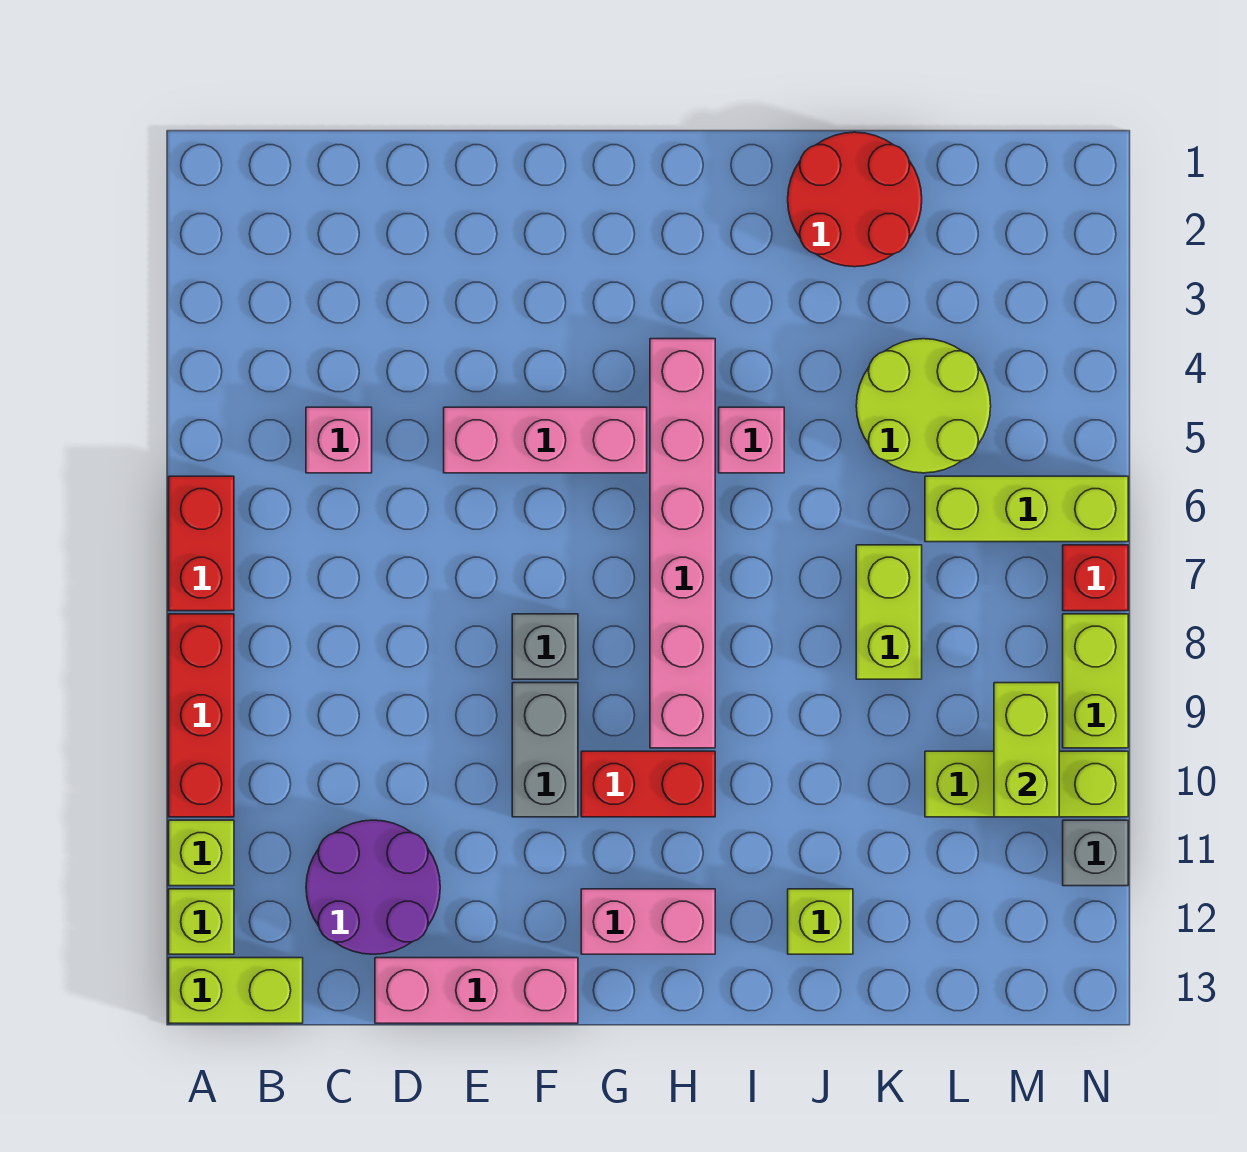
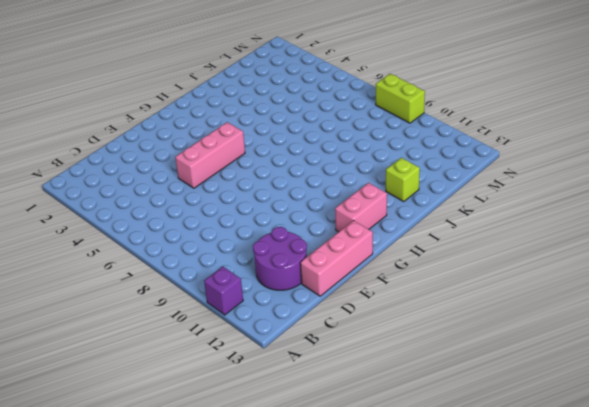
purple brick A11 level 1 -> lime brick A11 level 1
none -> red brick A6:A7 level 1
none -> red brick A8:A10 level 1
none -> lime brick A12 level 1

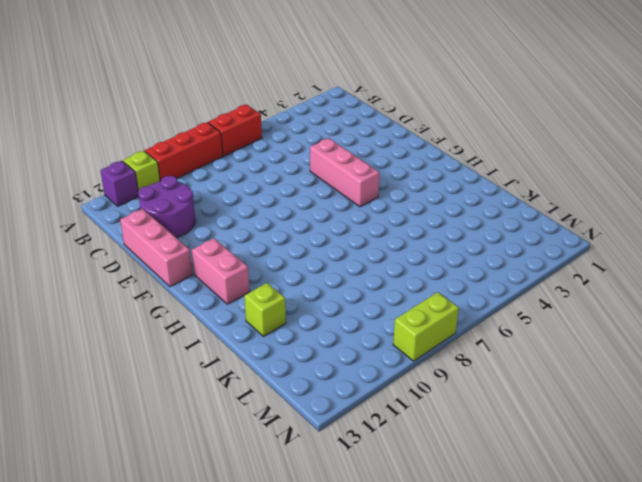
purple brick A12 level 1 -> lime brick A12 level 1
none -> lime brick A13:B13 level 1
none -> pink brick C5 level 1
none -> grey brick F8 level 1

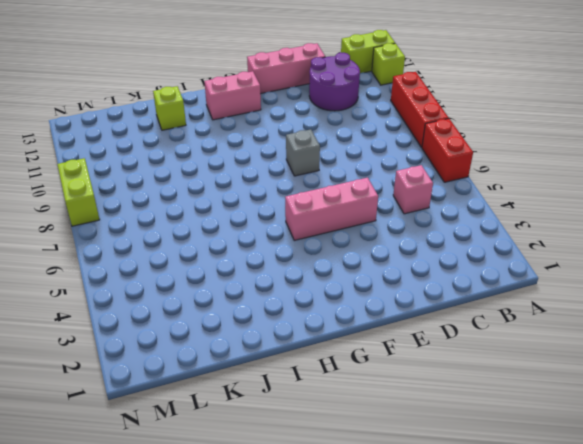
none -> lime brick A11 level 1
none -> grey brick F9:F10 level 1
none -> red brick G10:H10 level 1

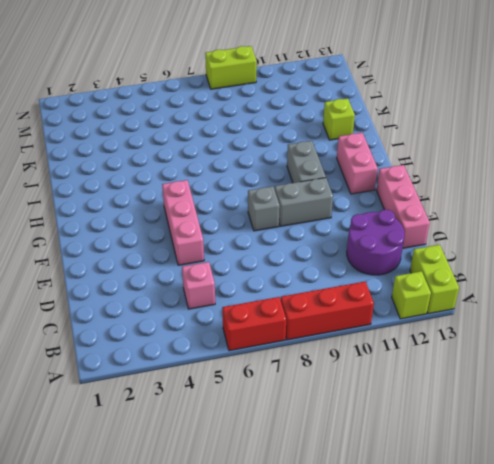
grey brick G10:H10 level 1 -> red brick G10:H10 level 1
none -> lime brick A11 level 1
none -> pink brick H4:H9 level 1
none -> pink brick I5 level 1

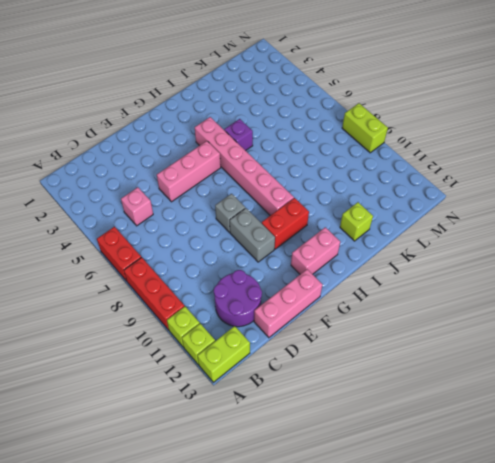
purple brick I5 level 1 -> pink brick I5 level 1
none -> red round brick J1:K2 level 1
none -> lime round brick K4:L5 level 1
none -> lime brick K7:K8 level 1

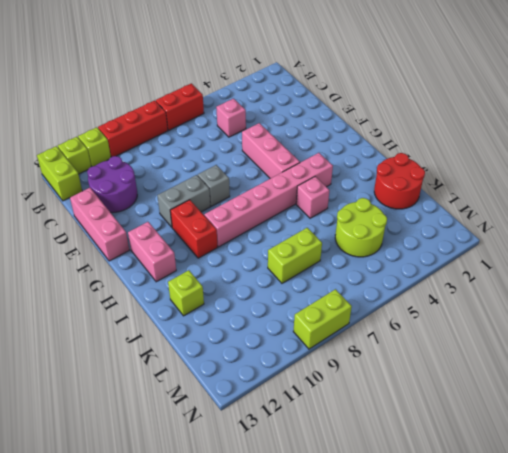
none -> lime brick L6:N6 level 1
none -> lime brick L10:N10 level 1
none -> red brick N7 level 1

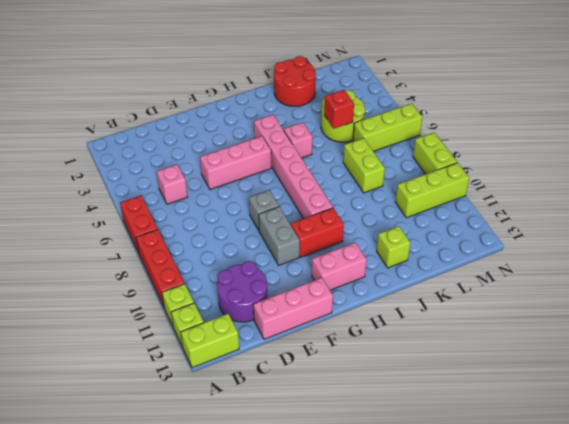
red brick K5 level 2 -> red brick N7 level 1
none -> grey brick N11 level 1
none -> lime brick M9:M10 level 2

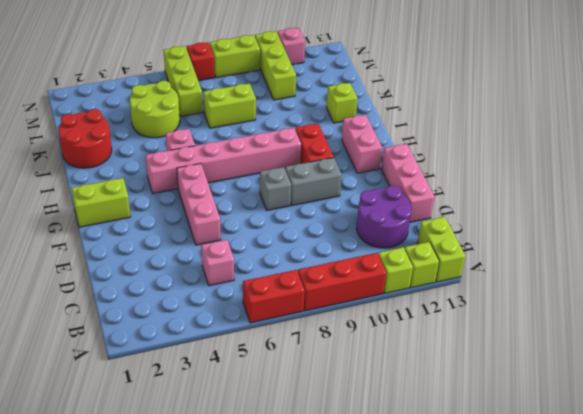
lime brick G1:G2 level 1 -> lime brick M9:M10 level 2
pink brick N11 level 1 -> grey brick N11 level 1

